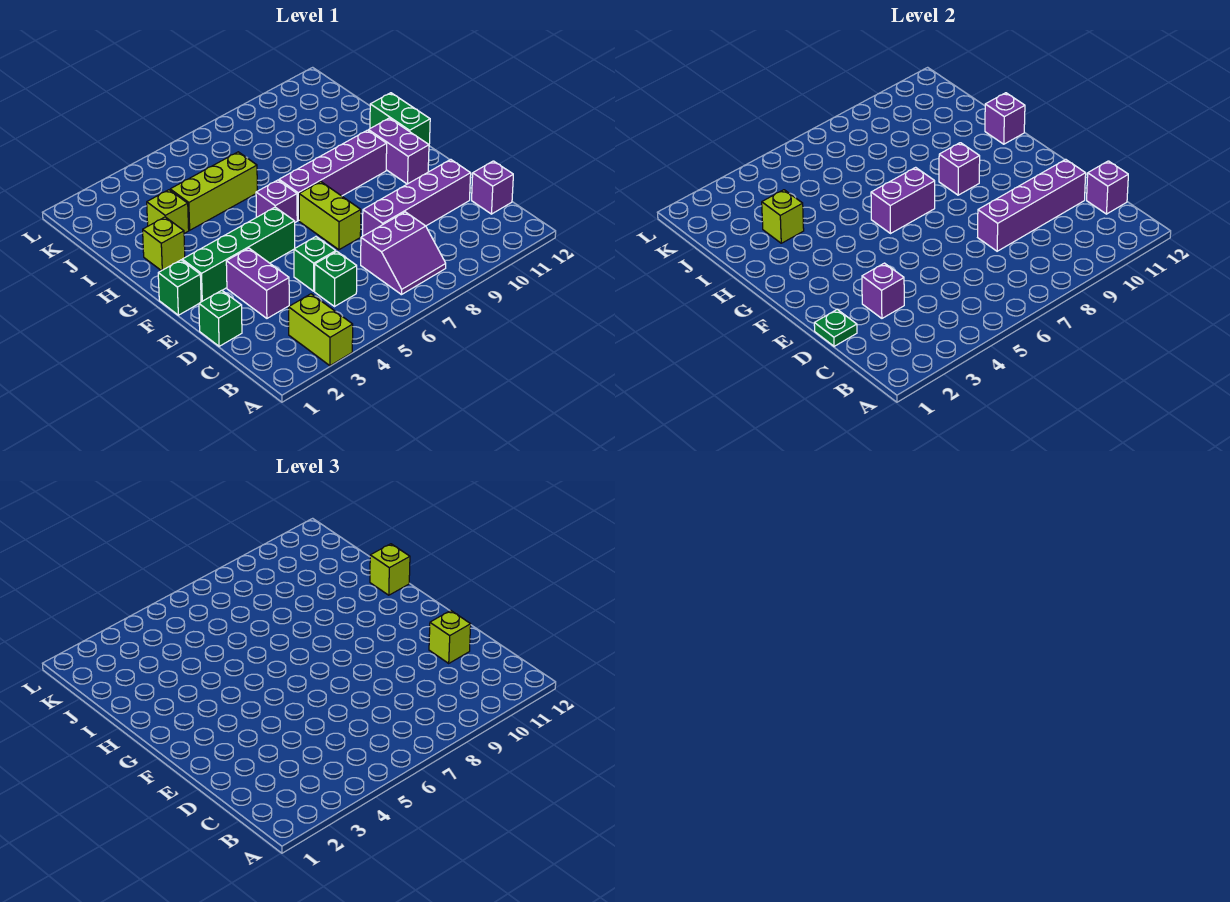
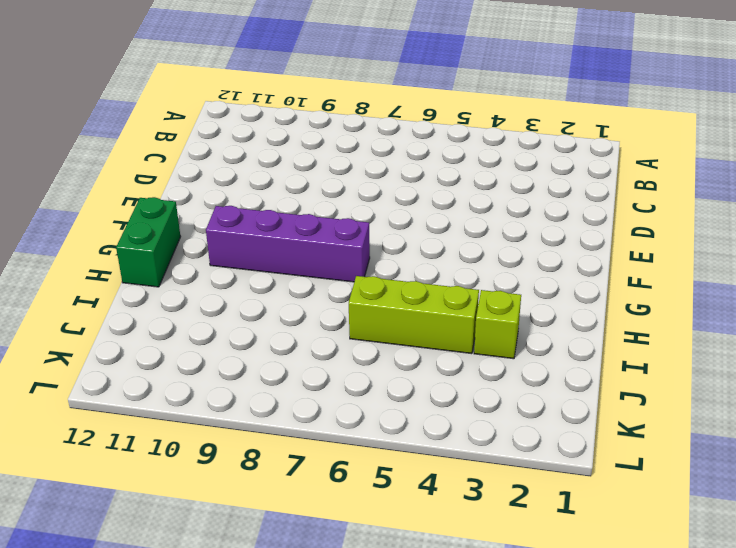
none -> lime brick A3:B3 level 1
none -> purple slope B7:C8 level 1 top C
none -> green brick C5 level 1

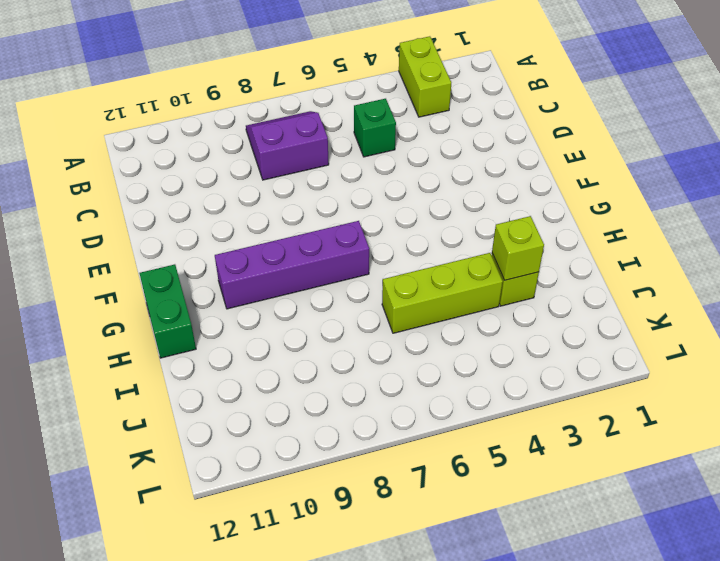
none -> purple brick C12 level 1
none -> green brick D1 level 1
none -> purple brick D3:E3 level 1

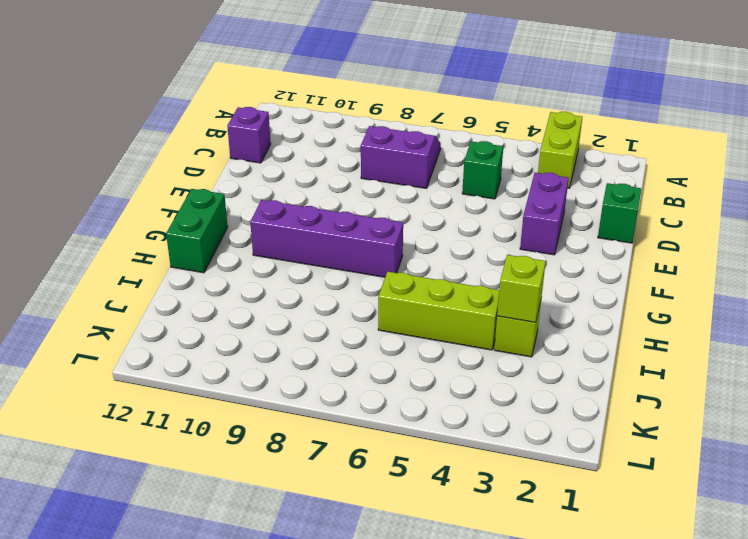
none -> green brick D5 level 1
none -> purple brick D8:D11 level 1
none -> lime brick E7:F7 level 1

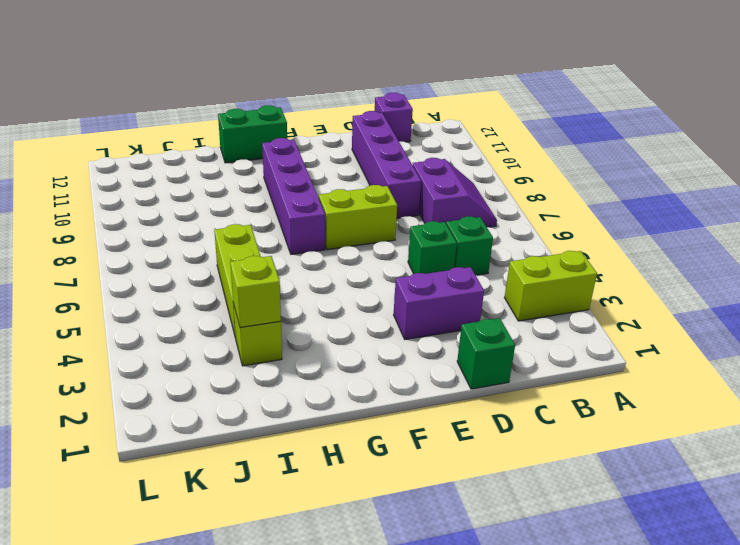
none -> green brick F1 level 1
none -> green brick F2:F5 level 1
none -> purple brick F11:G11 level 1

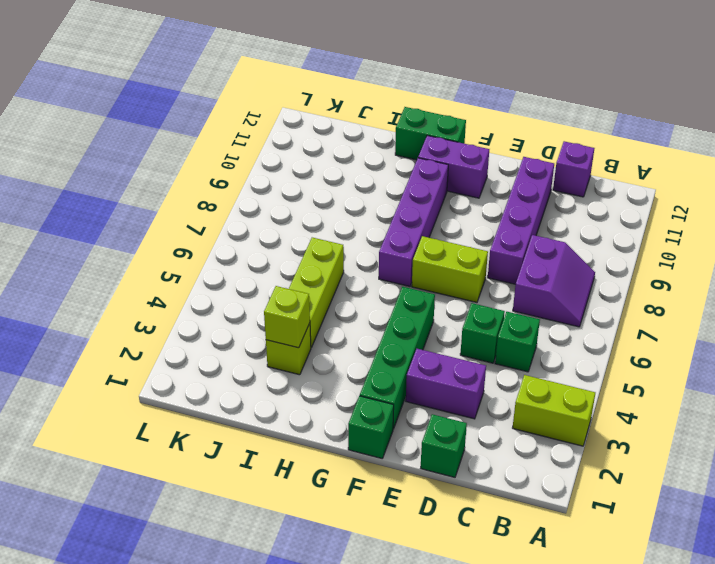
none -> purple brick G6 level 1
none -> lime brick H2 level 1
none -> purple brick C12 level 2

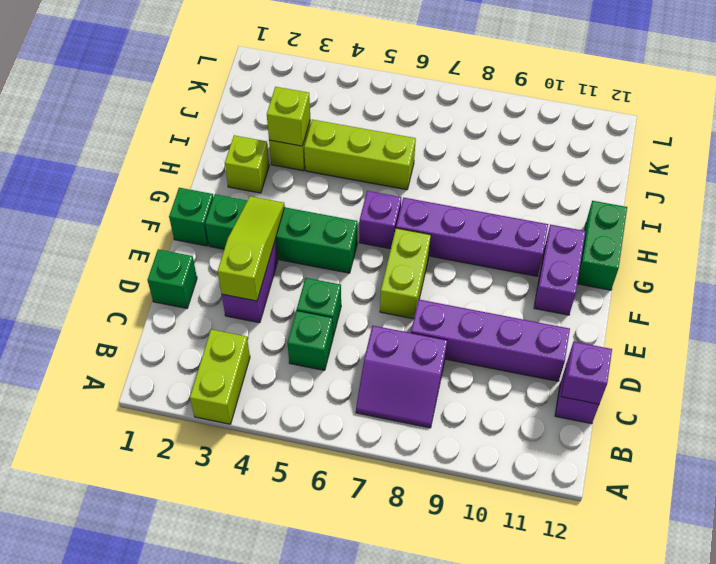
lime slope D3:F3 level 2 top D -> purple brick D3 level 2
none -> green plate D1 level 2
none -> purple brick D8:D11 level 2
none -> purple brick G6:G7 level 2

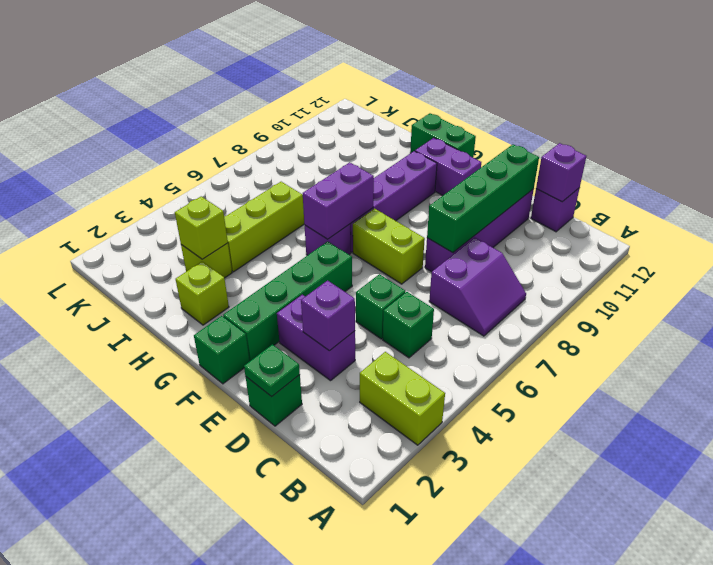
green brick D8:D11 level 2 -> purple brick D8:D11 level 2
none -> purple brick G9 level 2
none -> purple brick H12 level 2
none -> lime brick D11 level 3

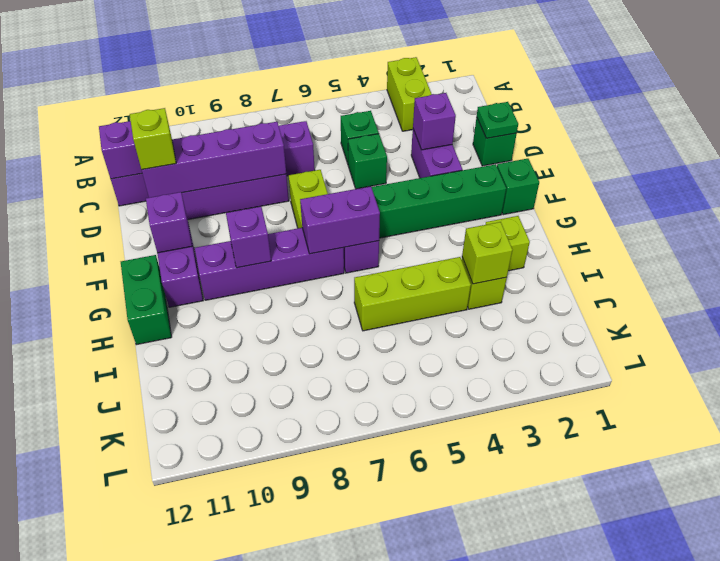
purple brick F11 level 2 -> purple brick H12 level 2
none -> lime brick H12 level 3

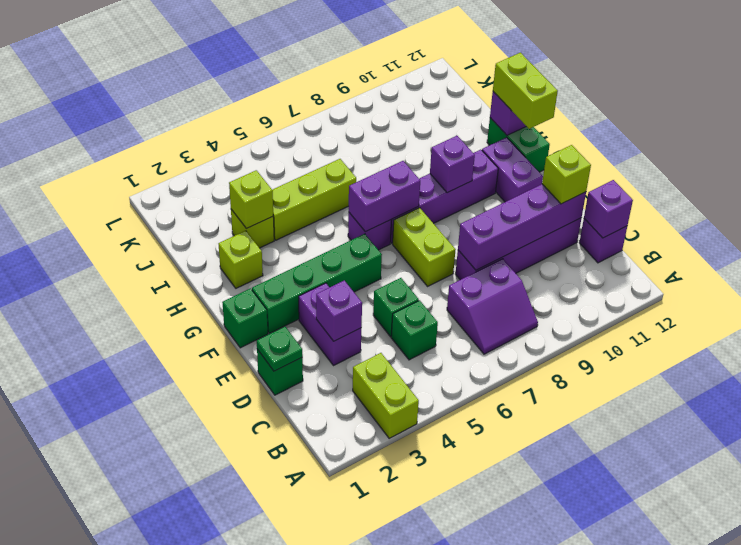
lime brick G12:H12 level 3 -> lime brick H12 level 3

